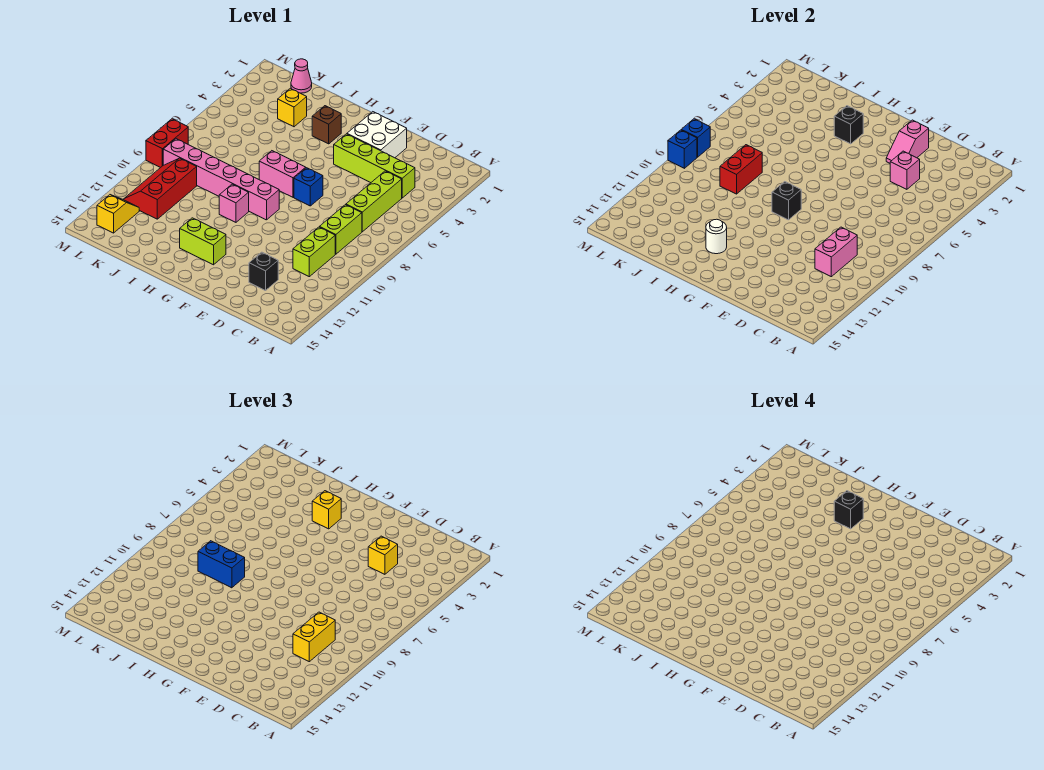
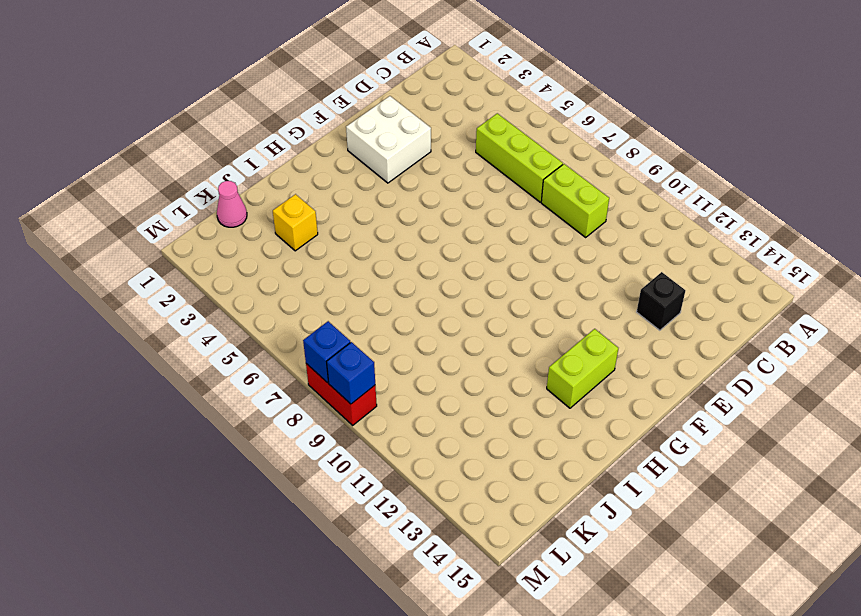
none -> lime brick C4:F4 level 1
none -> lime brick C10:C11 level 1
none -> blue brick F7 level 1
none -> pink brick G7:H7 level 1

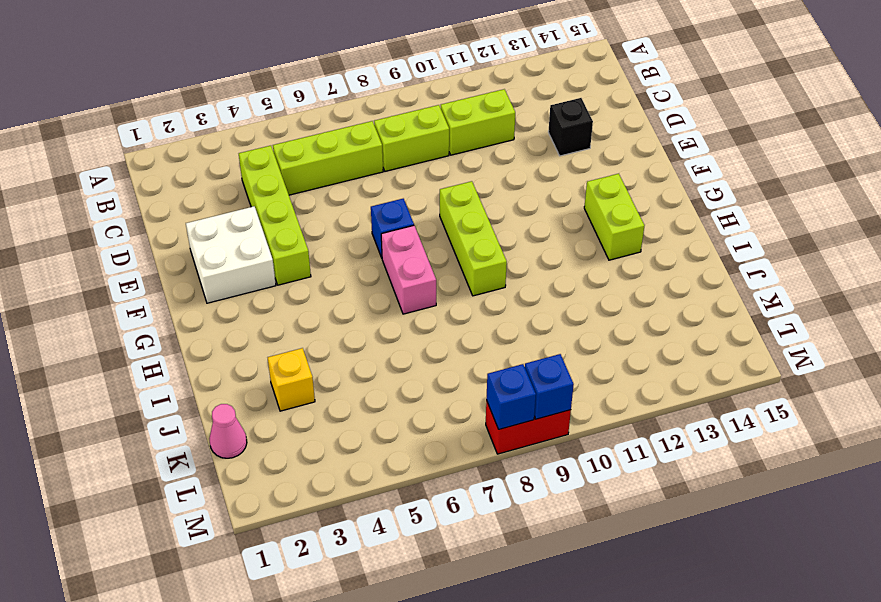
lime brick F9:H9 level 1 -> pink brick G9:L9 level 1
none -> brown brick H3 level 1
none -> pink brick H10 level 1
none -> red slope K10:L12 level 1 top K
none -> yellow slope L13:L14 level 1 top 14

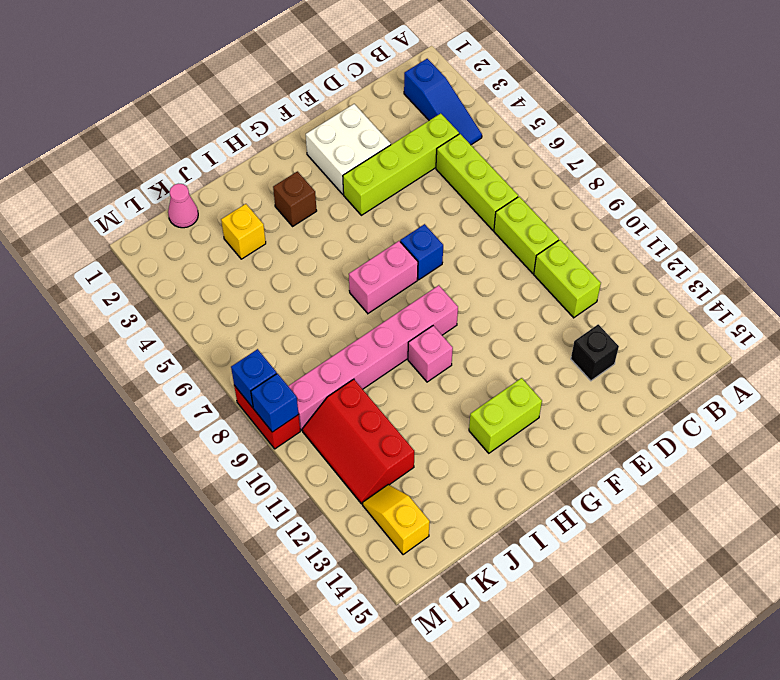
blue slope B2:B4 level 1 top 2 -> none
none -> pink brick C10:C11 level 2
none -> pink brick D4 level 2
none -> pink slope E2:E3 level 2 top 2
none -> black brick G9 level 2

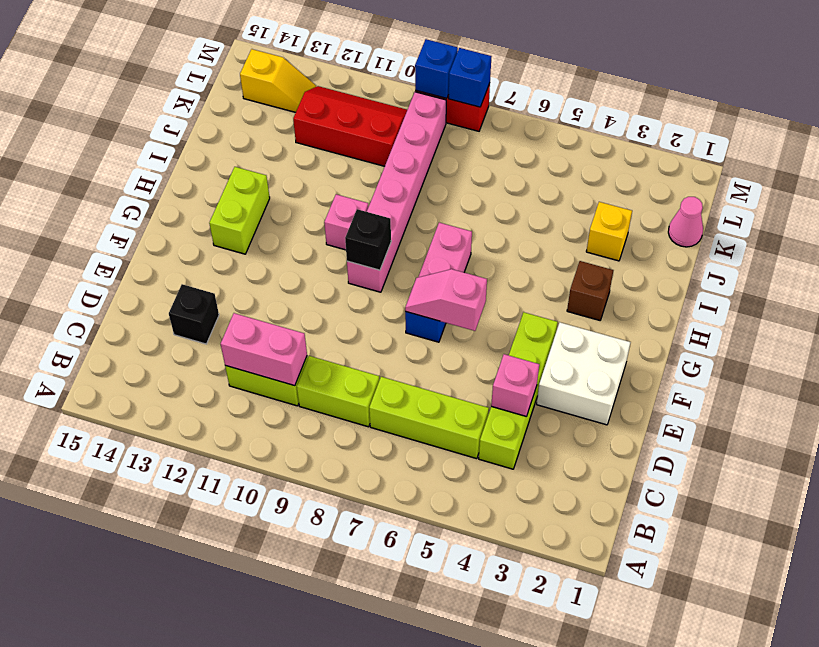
pink slope F6:F7 level 2 top 6 -> pink slope E2:E3 level 2 top 2
none -> black brick H3 level 2
none -> white round brick H13 level 2
none -> red brick J8:J9 level 2
none -> yellow brick C10:C11 level 3

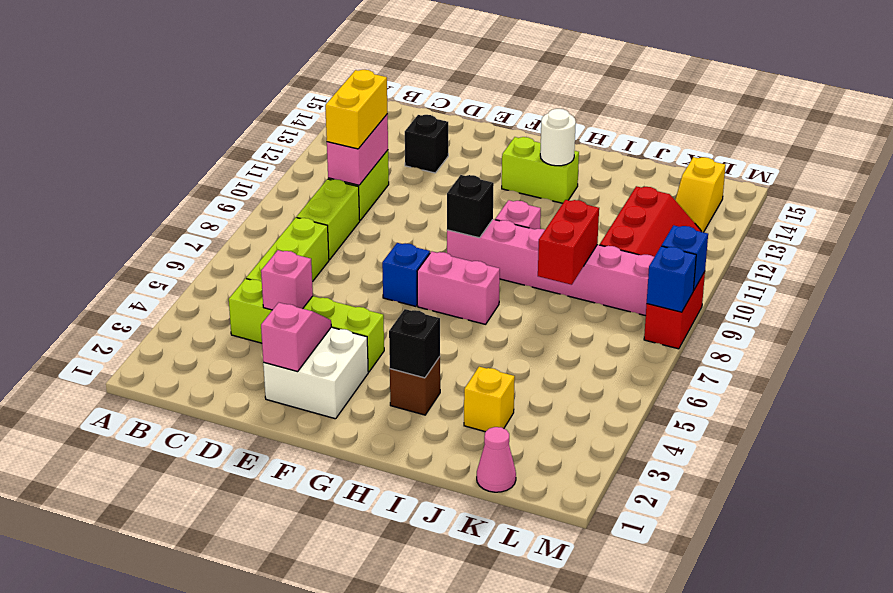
none -> yellow brick D4 level 3
none -> yellow brick H3 level 3
none -> blue brick I9:J9 level 3
none -> black brick H3 level 4

